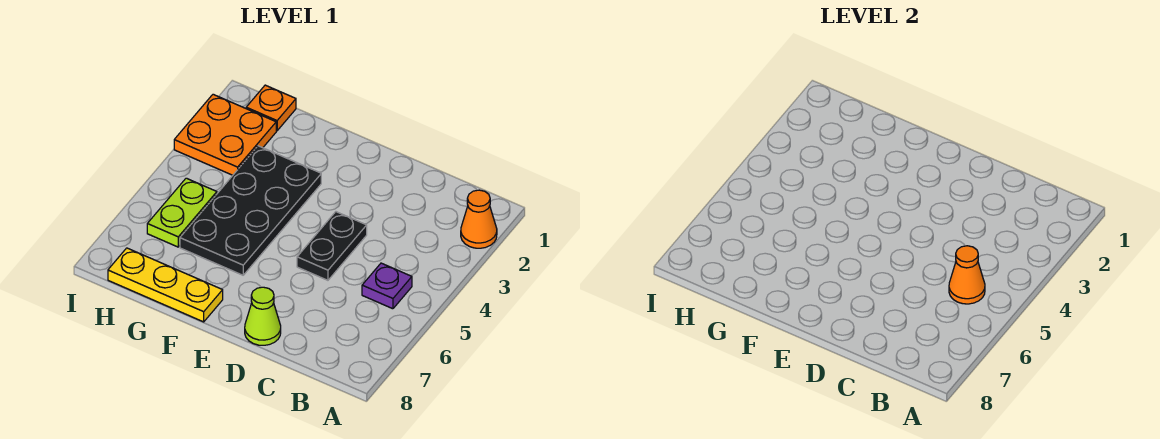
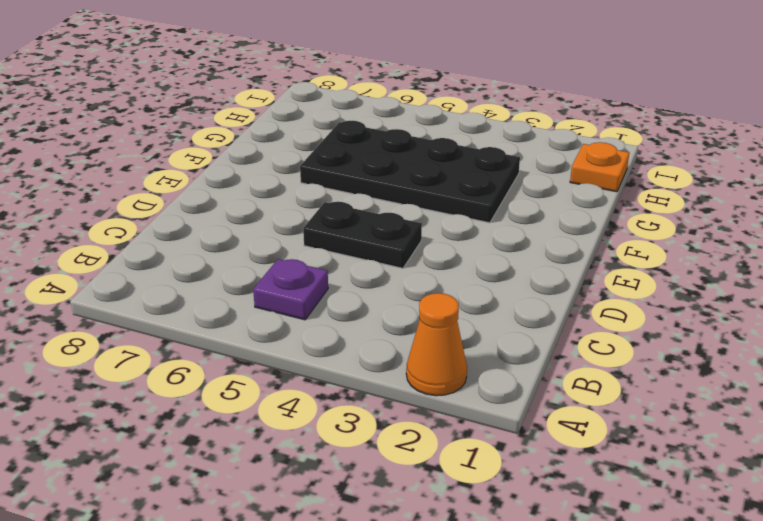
none -> lime cone D8 level 1
none -> yellow plate F8:H8 level 1

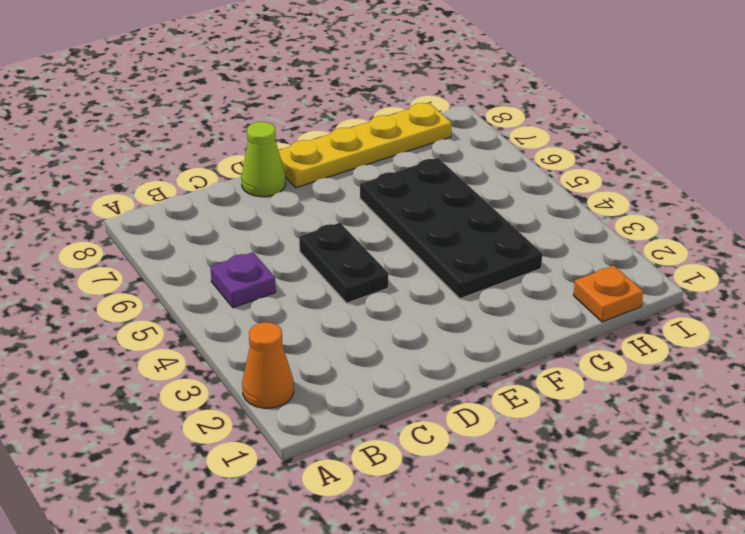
yellow plate E8:H8 level 1 -> yellow plate F8:H8 level 1
none -> orange plate H2:I3 level 1
none -> lime plate H5:H6 level 1

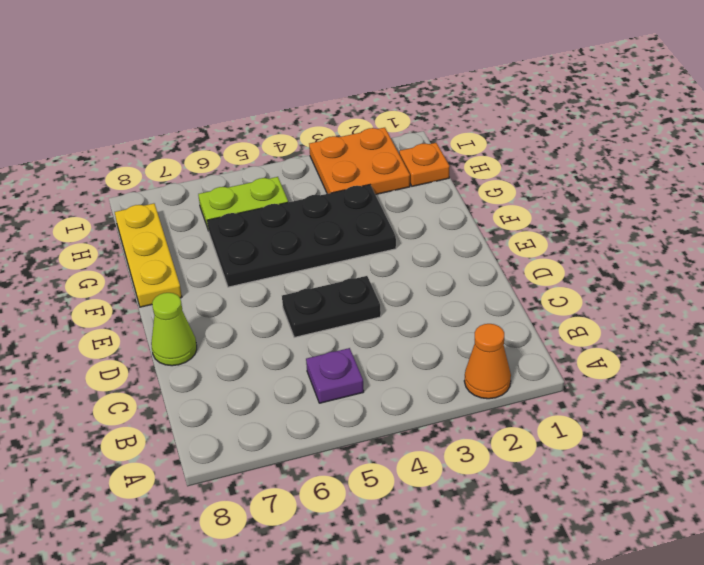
none -> orange cone B5 level 2

